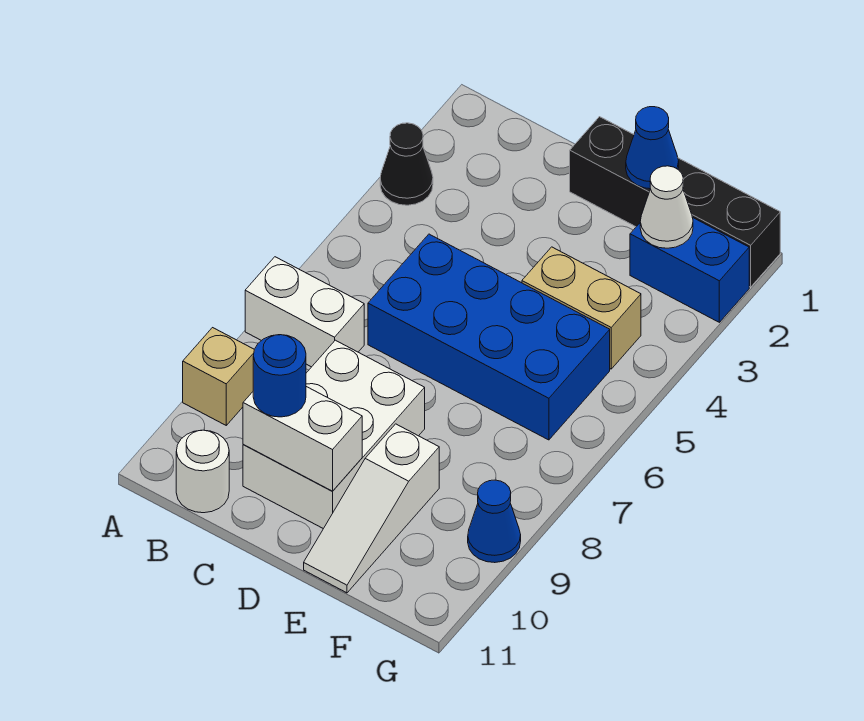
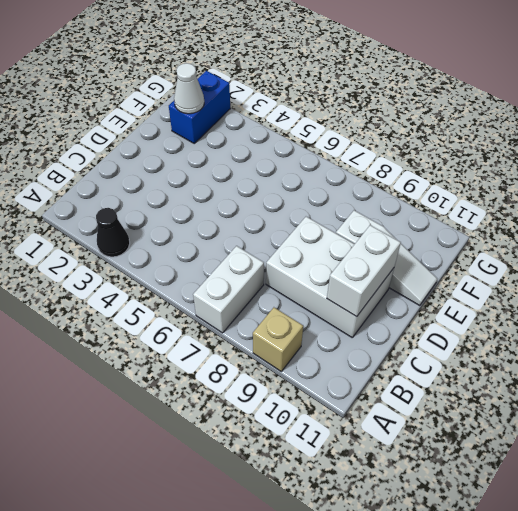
none -> white round brick B11 level 1
none -> blue brick C5:F6 level 1
none -> black brick D1:G1 level 1

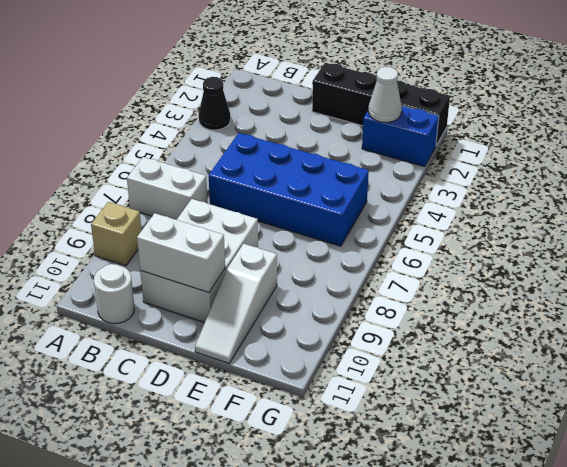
none -> tan brick E4:F4 level 1
none -> blue cone G9 level 1
none -> blue cone E1 level 2

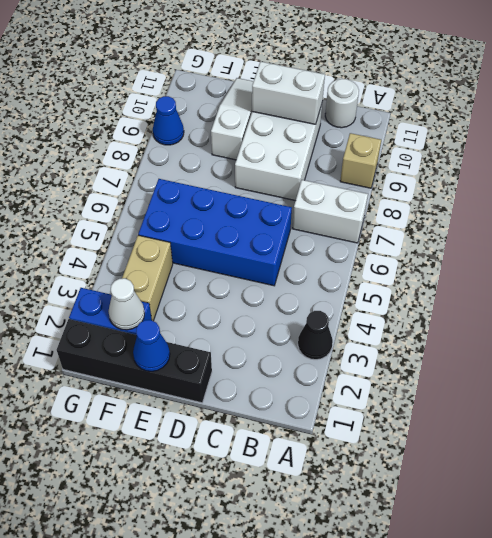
tan brick F3:F4 level 1 -> tan brick E4:F4 level 1
none -> blue round brick C10 level 3

